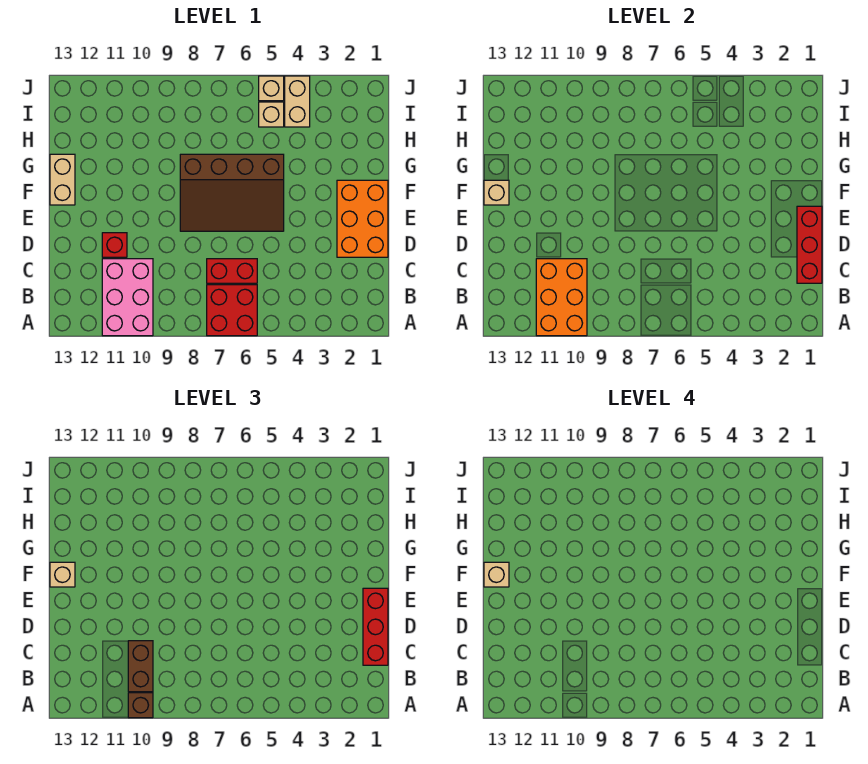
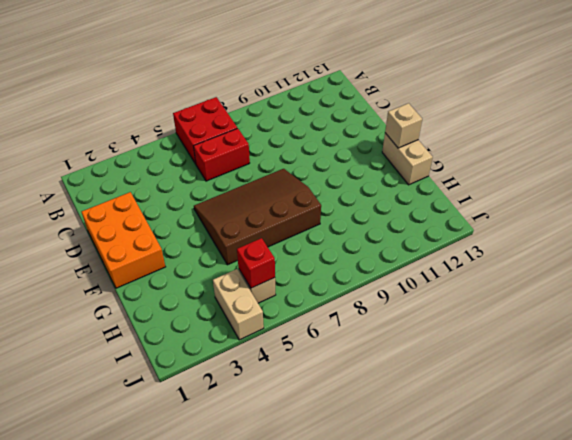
red brick I5 level 2 -> red brick D11 level 1
none -> pink brick A10:C11 level 1
none -> tan brick J5 level 1
none -> orange brick A10:C11 level 2

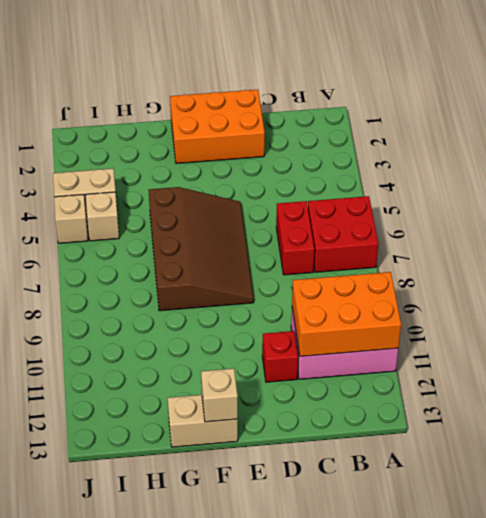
none -> red brick C1:E1 level 2
none -> brown brick A10 level 3
none -> brown brick B10:C10 level 3

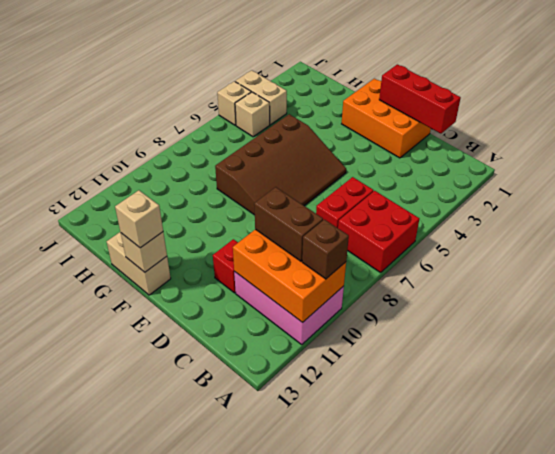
none -> red brick C1:E1 level 3
none -> tan brick F13 level 4

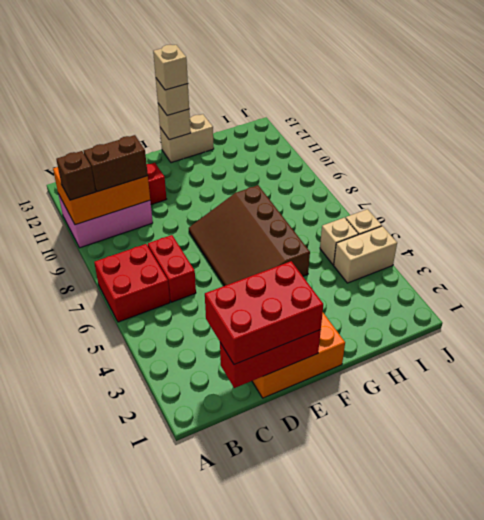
red brick C1:E2 level 3 -> red brick C1:E1 level 3

